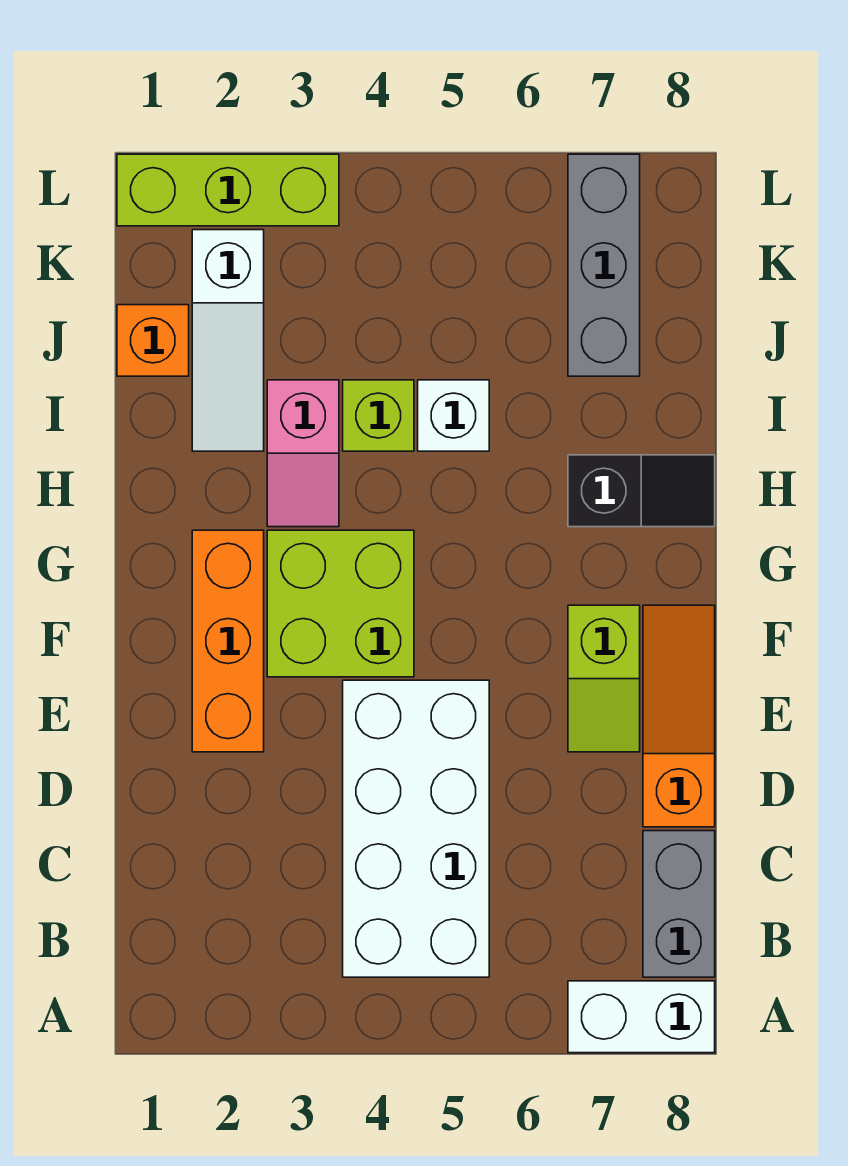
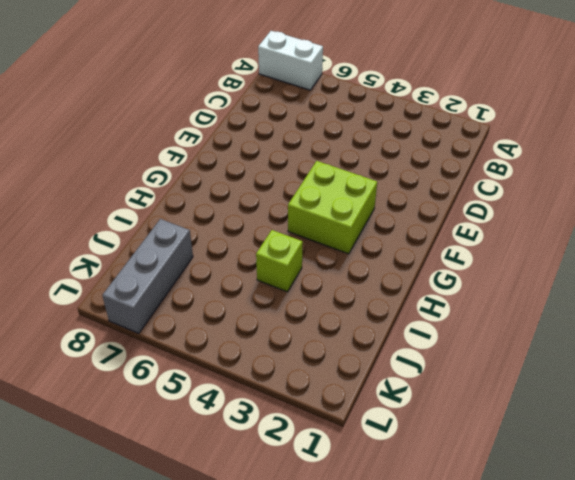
none -> white brick B4:E5 level 1
none -> grey brick B8:C8 level 1
none -> orange slope D8:F8 level 1 top D

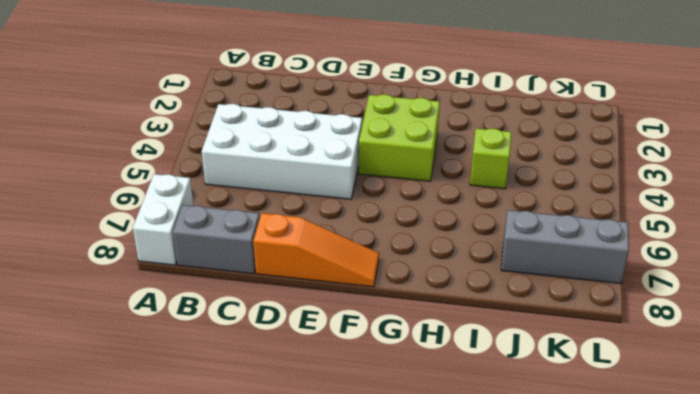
none -> orange brick E2:G2 level 1
none -> lime slope E7:F7 level 1 top F
none -> pink slope H3:I3 level 1 top I

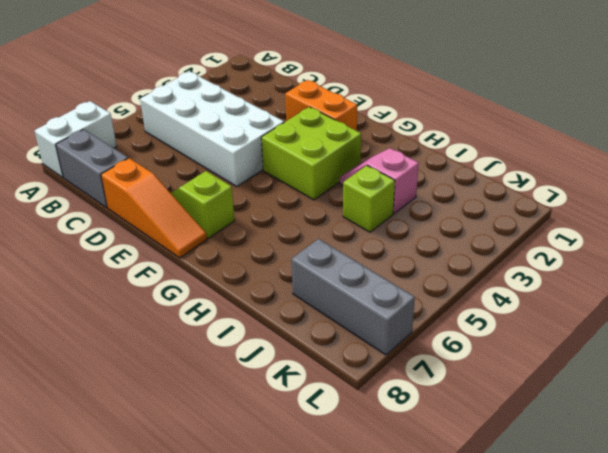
orange brick E2:F2 level 1 -> orange brick E2:G2 level 1
none -> black slope H7:H8 level 1 top 7
none -> white slope I2:K2 level 1 top K
none -> white brick I5 level 1

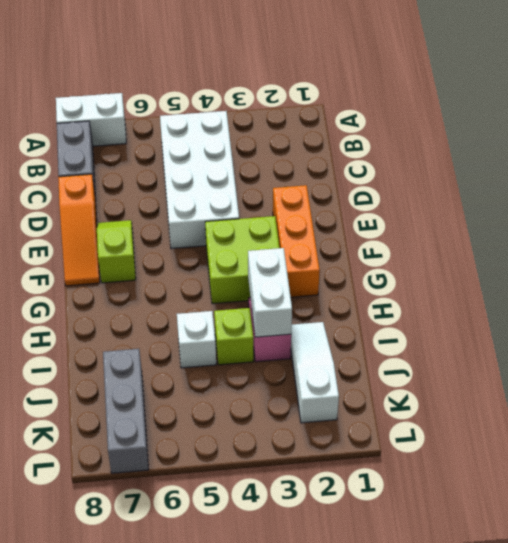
white brick H3:I3 level 2 -> none
none -> black slope H7:H8 level 1 top 7
none -> orange brick J1 level 1
none -> lime brick L1:L3 level 1

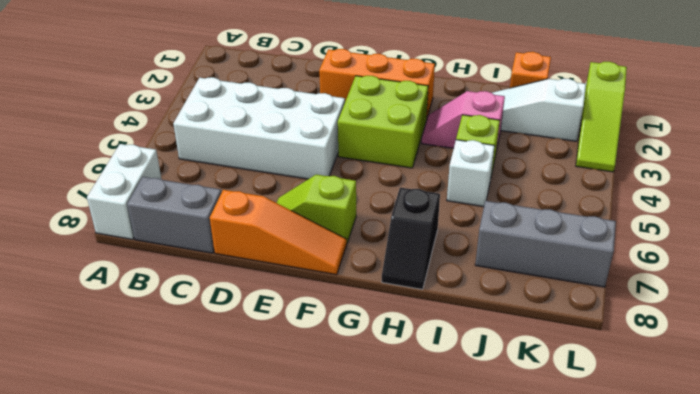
lime slope L1:L3 level 1 top 1 -> lime brick L1:L3 level 1

